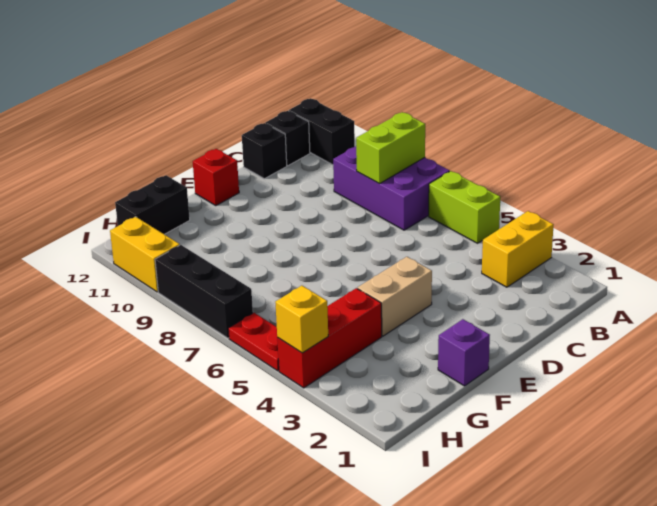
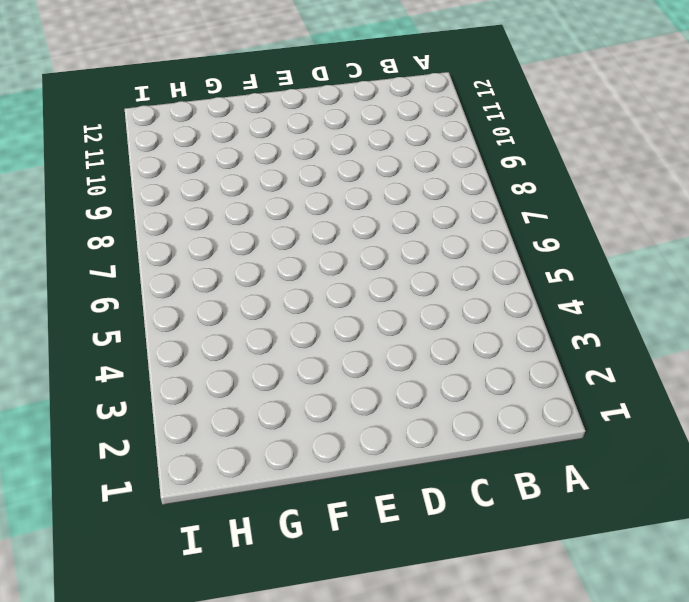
none -> yellow brick A3:B3 level 1
none -> lime brick A5:A6 level 1
none -> purple brick A7:B9 level 1

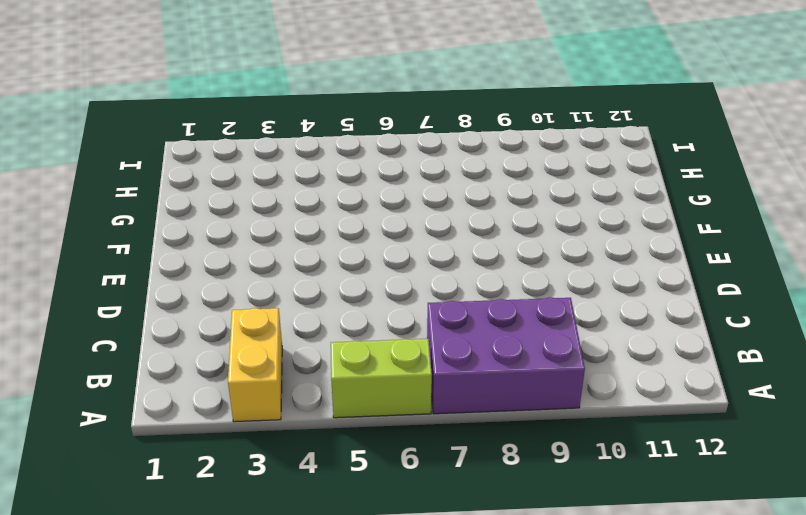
none -> black brick A11:A12 level 1
none -> black brick B12 level 1
none -> black brick C12 level 1

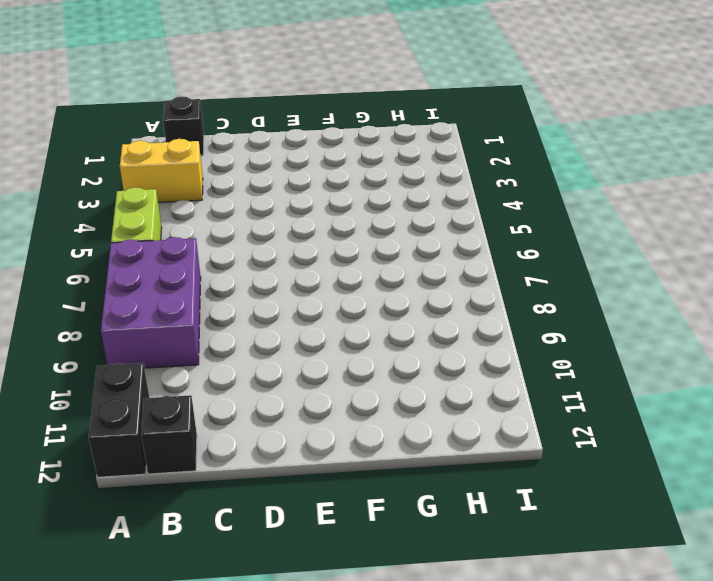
black brick B1 level 1 -> black brick C12 level 1
none -> tan brick E4:F4 level 1
none -> red brick E12 level 1
none -> purple brick F1 level 1

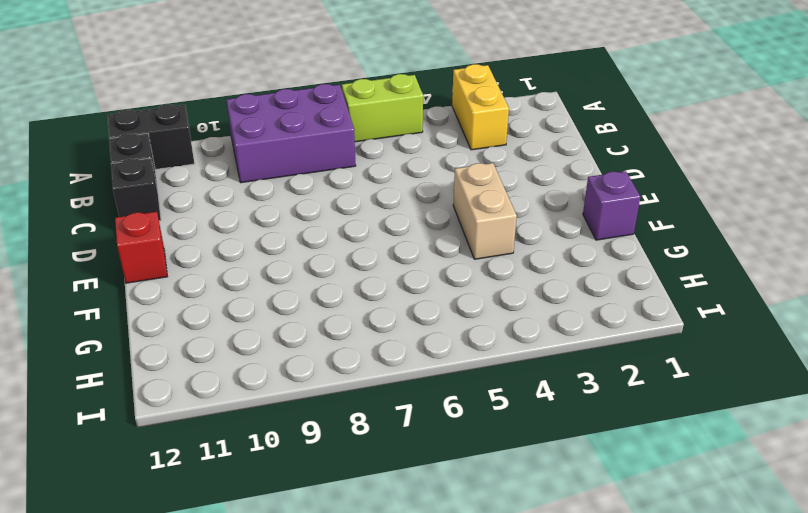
none -> red brick G4:I4 level 1
none -> black brick G12:H12 level 1
none -> red plate I5:I6 level 1

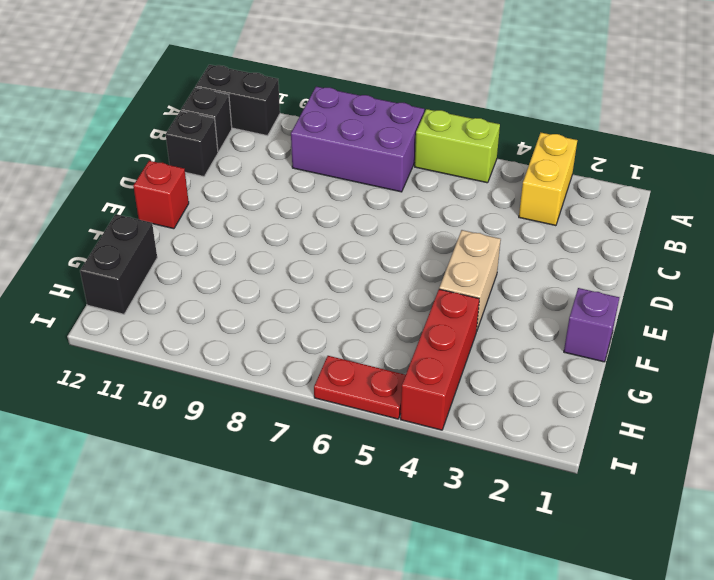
none -> black brick I7:I9 level 1
none -> yellow brick I10:I11 level 1
none -> lime brick A8:B8 level 2

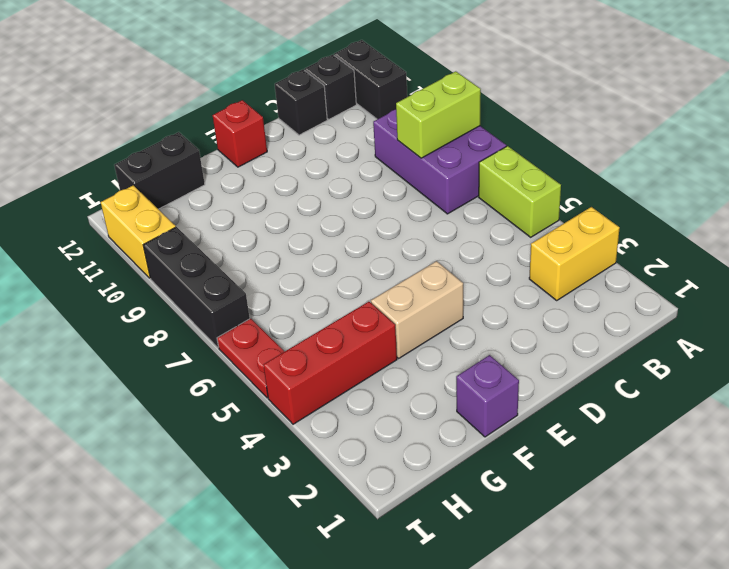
none -> yellow brick I4 level 2

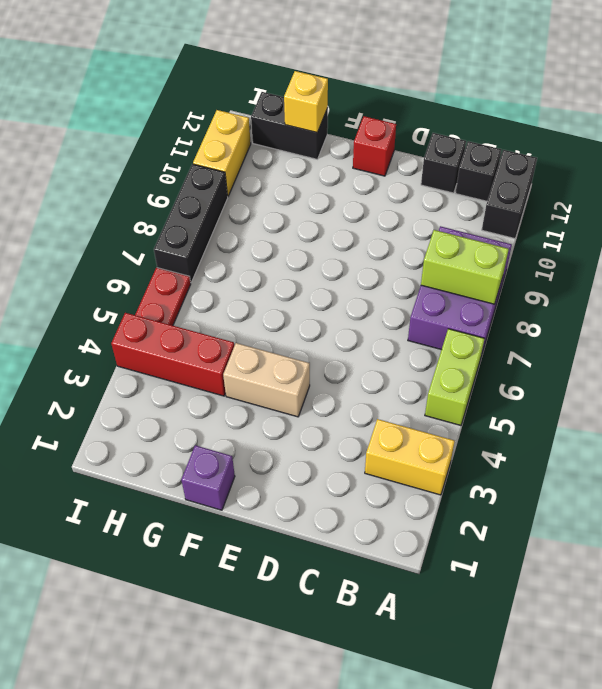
yellow brick G12 level 2 -> yellow brick I4 level 2

